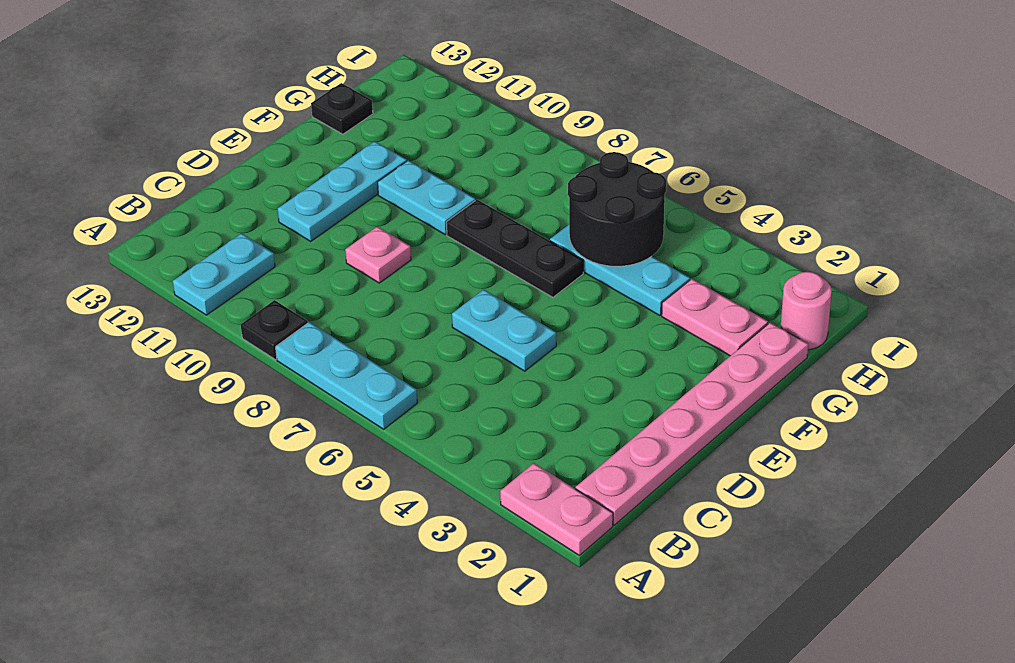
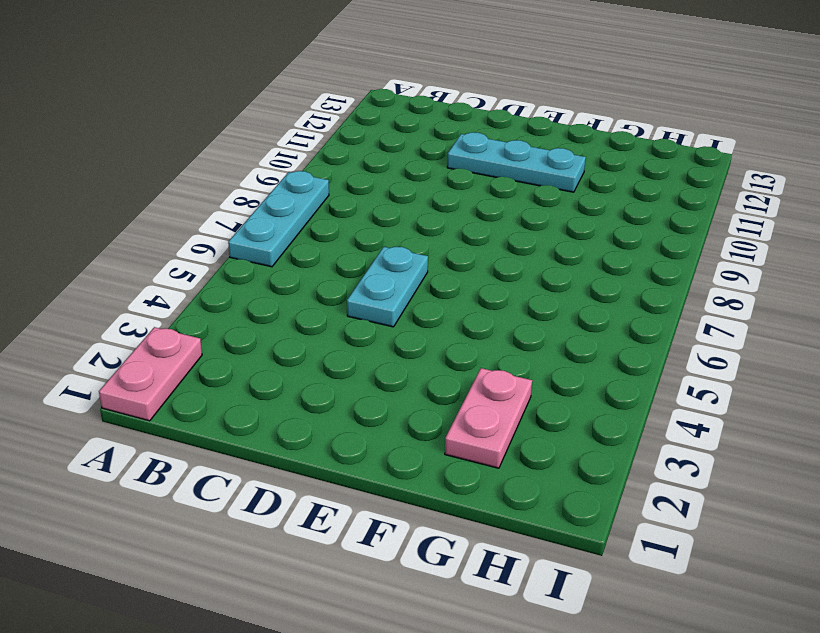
none -> black plate A9 level 1
none -> cyan plate A11:B11 level 1
none -> pink plate B1:G1 level 1

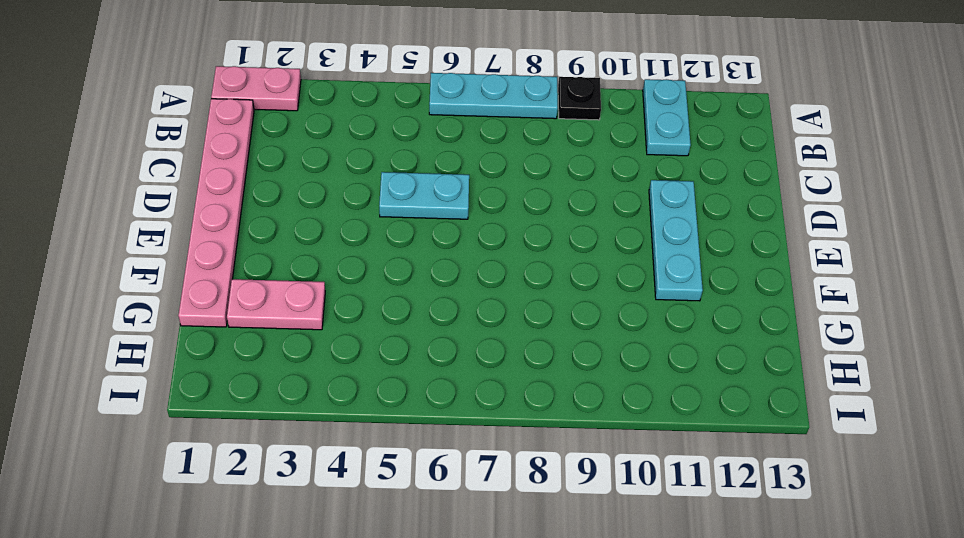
none -> pink plate D9 level 1
none -> black plate F6:F8 level 1
none -> cyan plate F9:F10 level 1

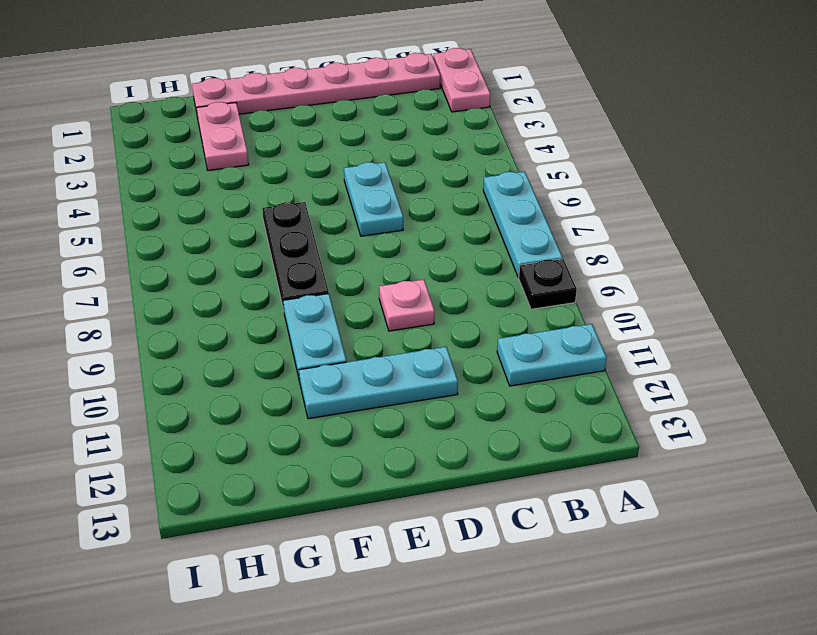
none -> cyan plate G4:G6 level 1
none -> black plate G13 level 1
none -> pink round brick H1 level 1

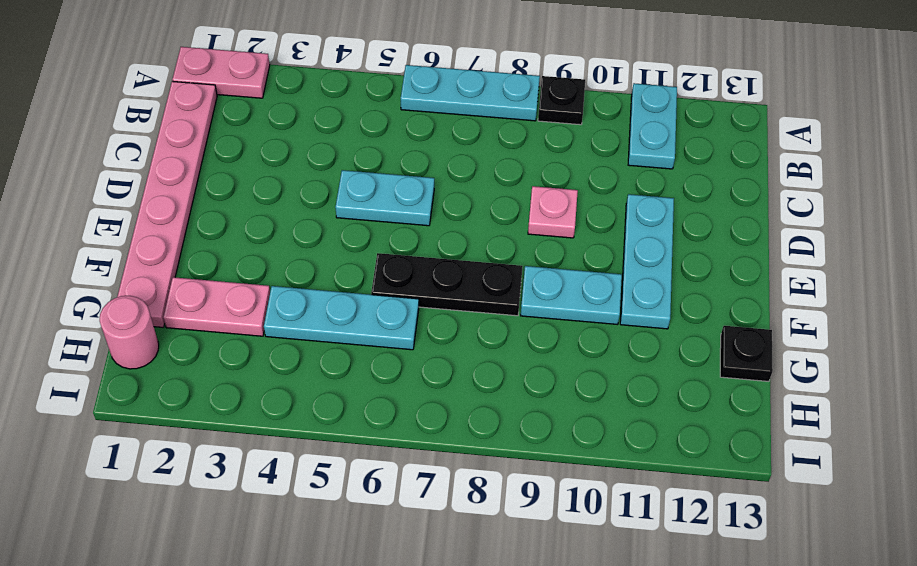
none -> black round brick G5:H6 level 2

